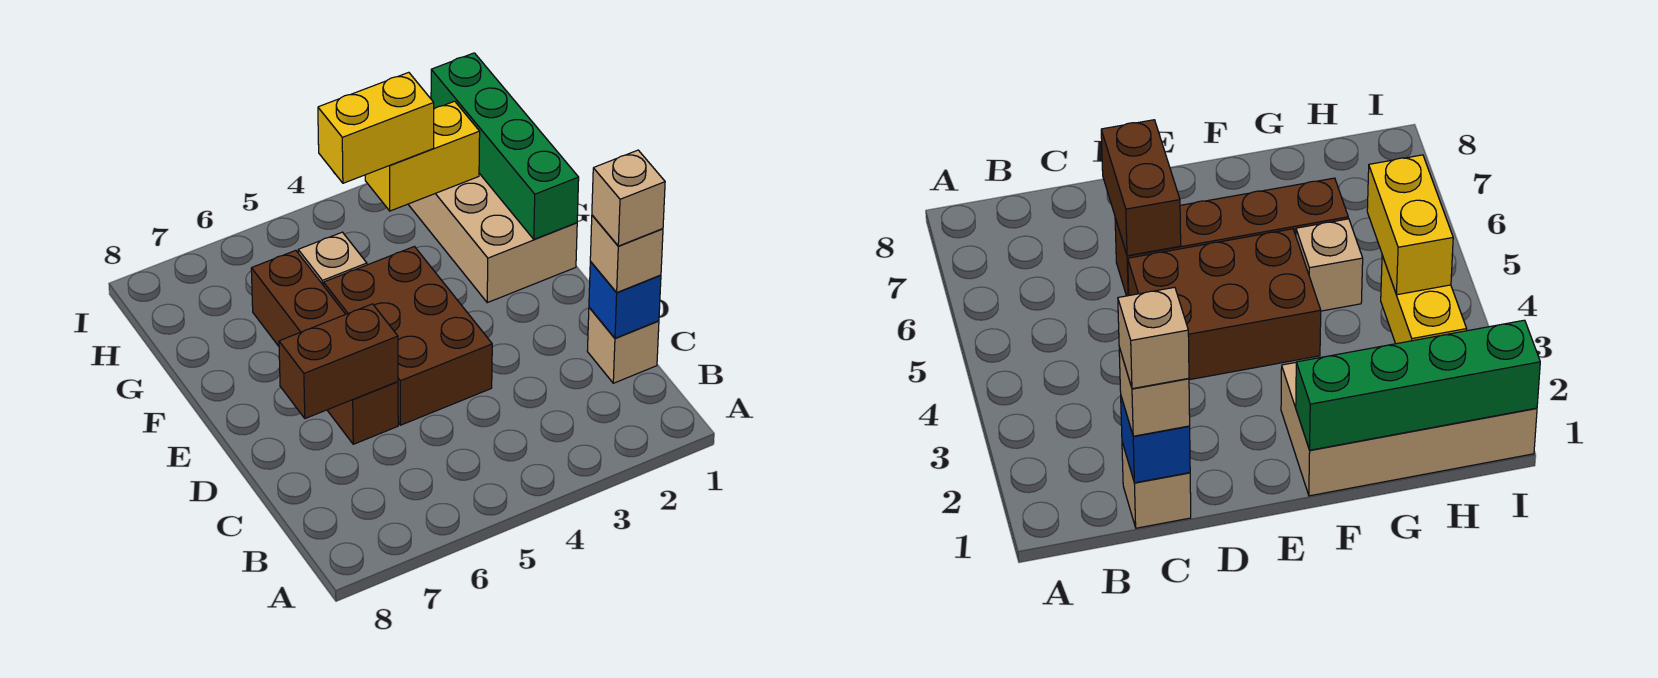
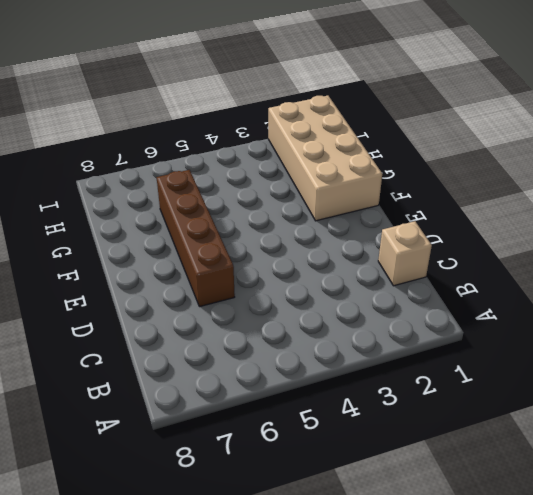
none -> brown brick D4:F5 level 1
none -> tan brick G5 level 1
none -> blue brick C1 level 2

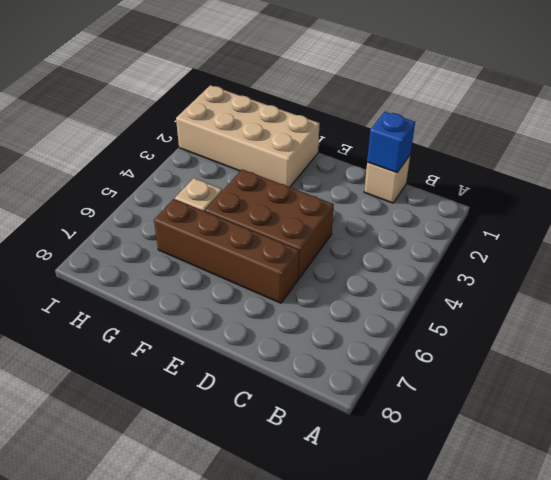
none -> brown brick D6:D7 level 2
none -> green brick F1:I1 level 2
none -> yellow brick H2:H3 level 2

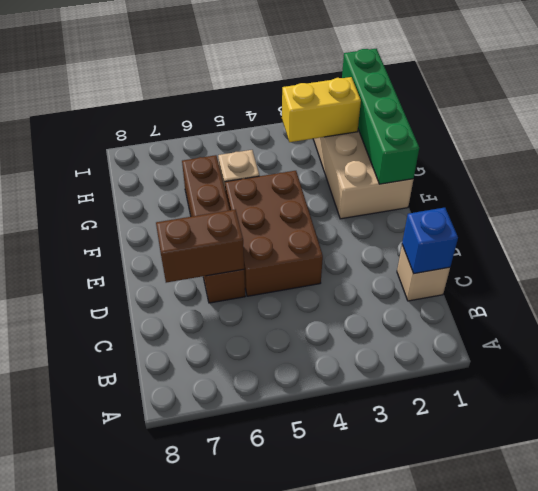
none -> tan brick C1 level 3
none -> yellow brick H3:H4 level 3
none -> tan brick C1 level 4

